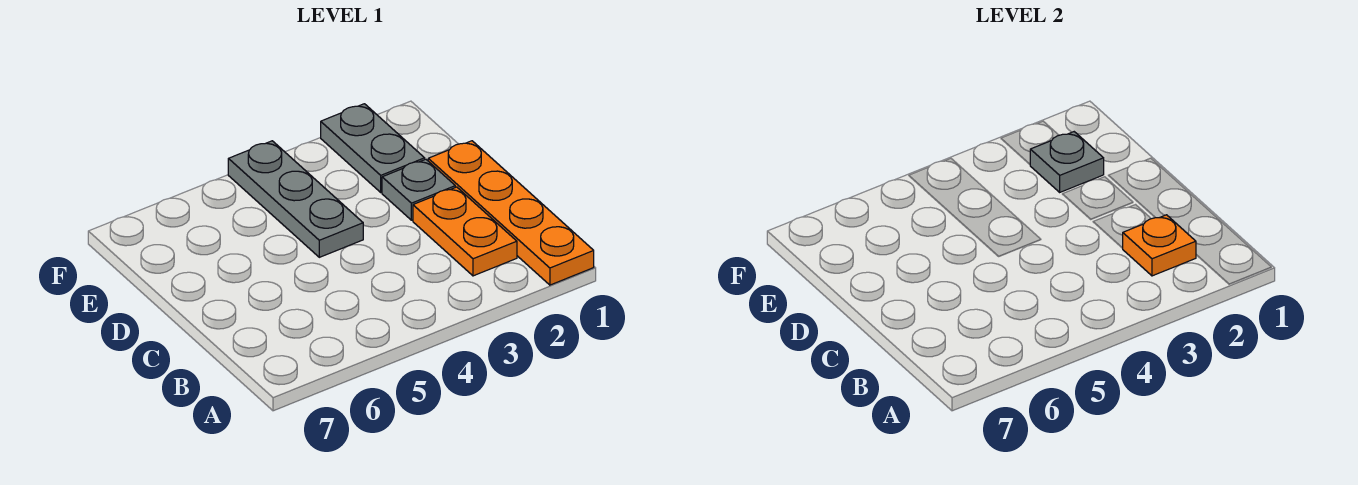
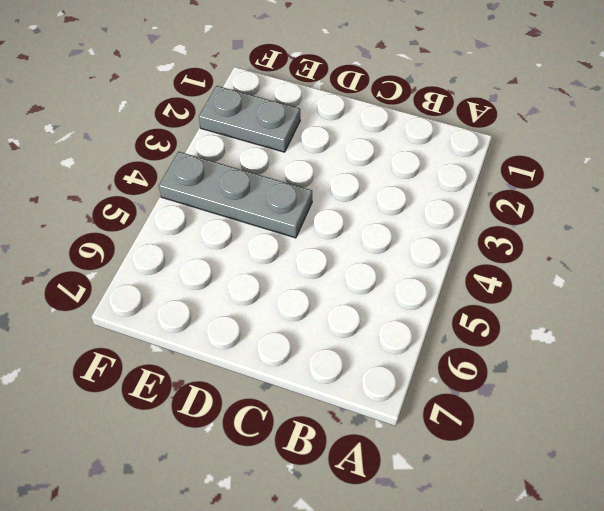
none -> orange plate A1:D1 level 1
none -> orange plate B2:C2 level 1

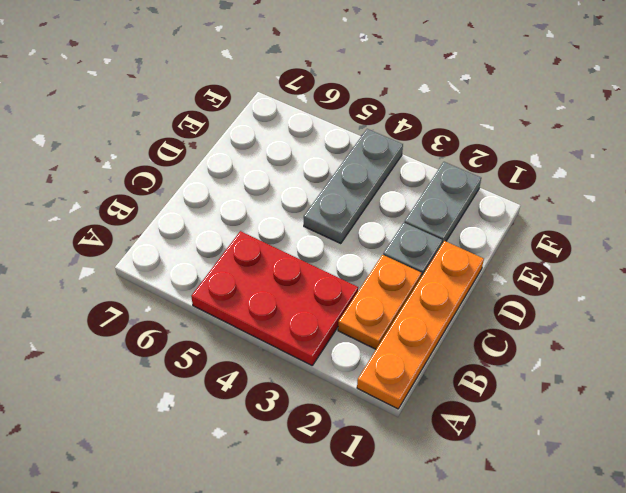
red plate A3:B5 level 1 -> none
none -> orange plate B2 level 2
none -> grey plate E2 level 2

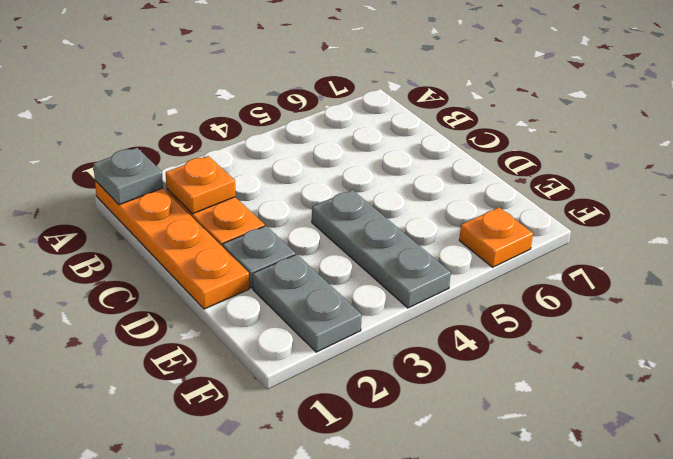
grey plate A1 level 2 -> grey plate E2 level 2
orange plate F6 level 1 -> none

